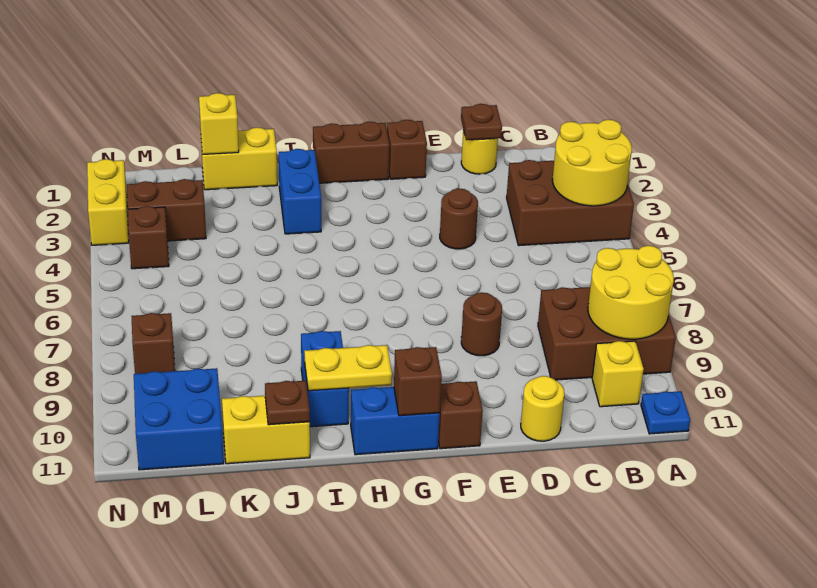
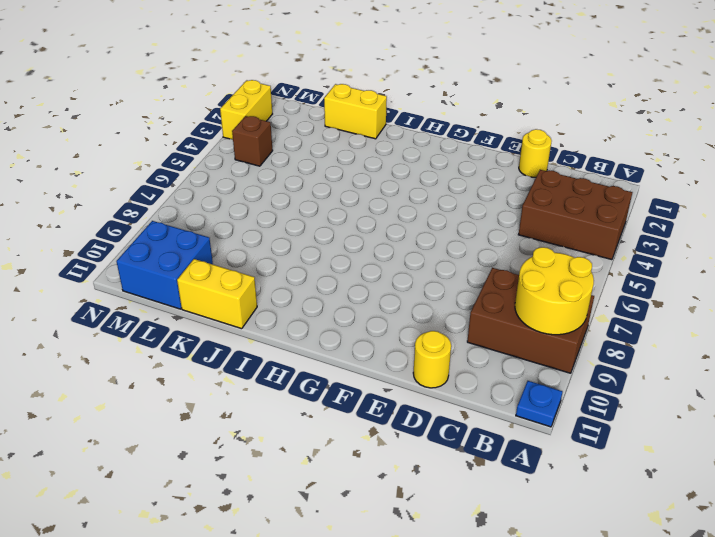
none -> yellow brick B10 level 1
none -> brown round brick E4 level 1
none -> brown round brick E8 level 1

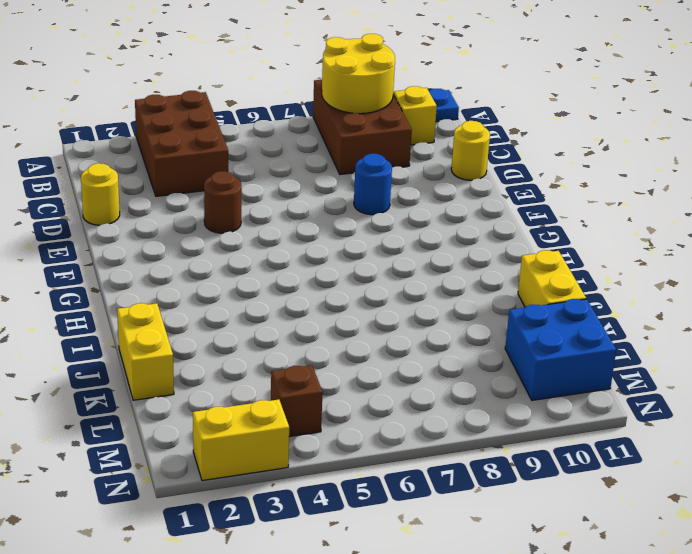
blue round brick E8 level 1 -> brown round brick E8 level 1
none -> brown brick F1 level 1
none -> brown brick F11 level 1
none -> brown brick G1:H1 level 1

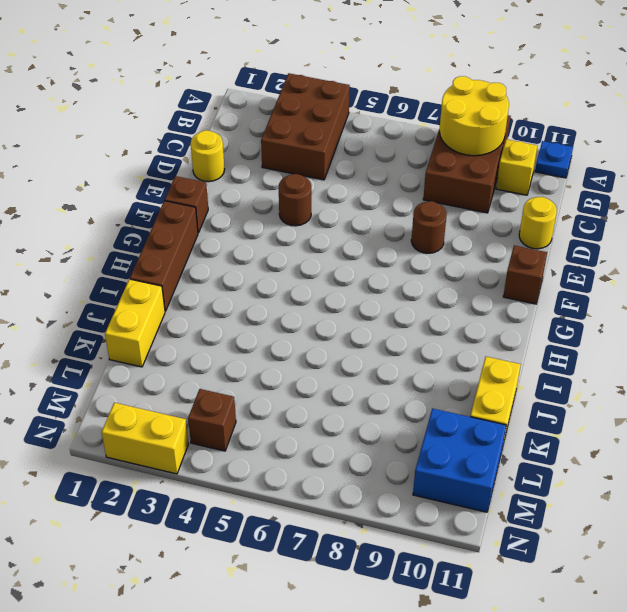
brown brick G1:I1 level 1 -> brown brick G1:H1 level 1
none -> blue brick G11:H11 level 1
none -> blue brick I2:I3 level 1
none -> blue brick I9:I10 level 1

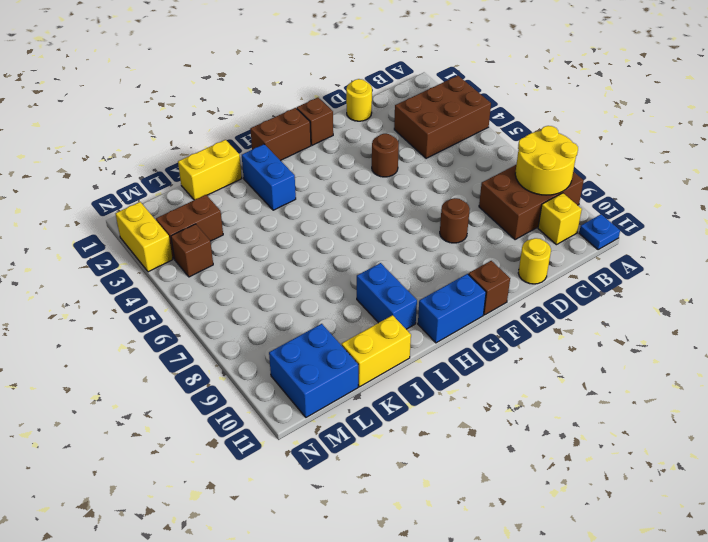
none -> brown brick M8 level 1
none -> yellow round brick A3:B4 level 2
none -> brown plate D1 level 2

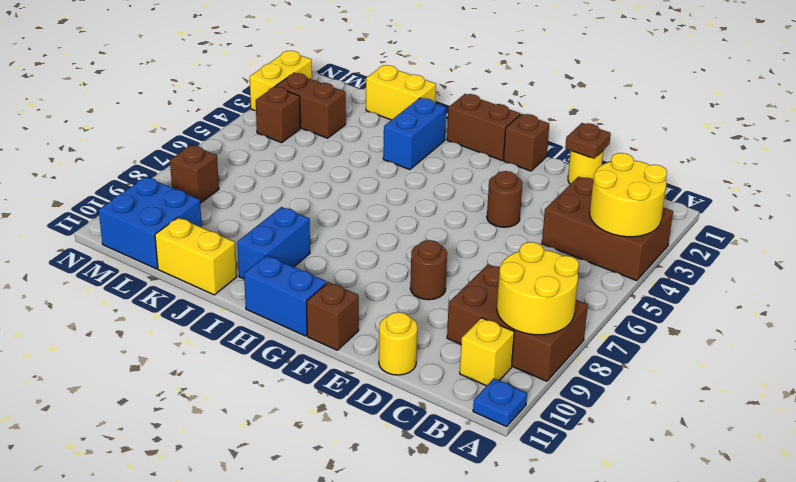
none -> brown brick G11 level 2
none -> yellow plate H10:I10 level 2
none -> brown plate J11 level 2

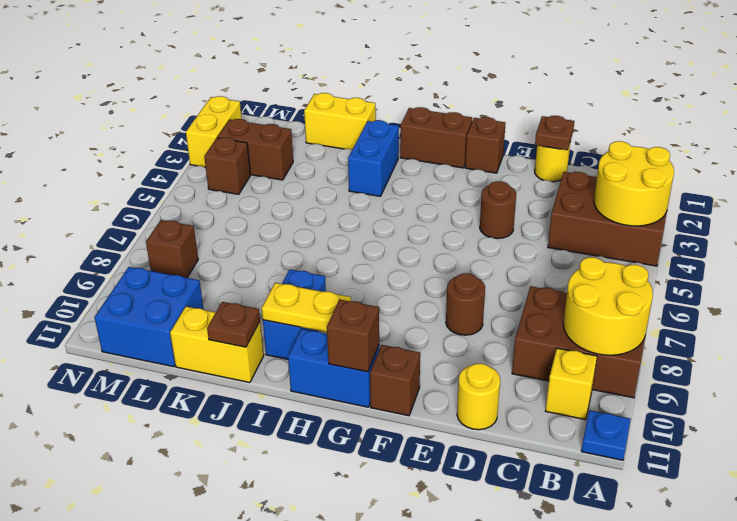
none -> yellow brick K1 level 2

